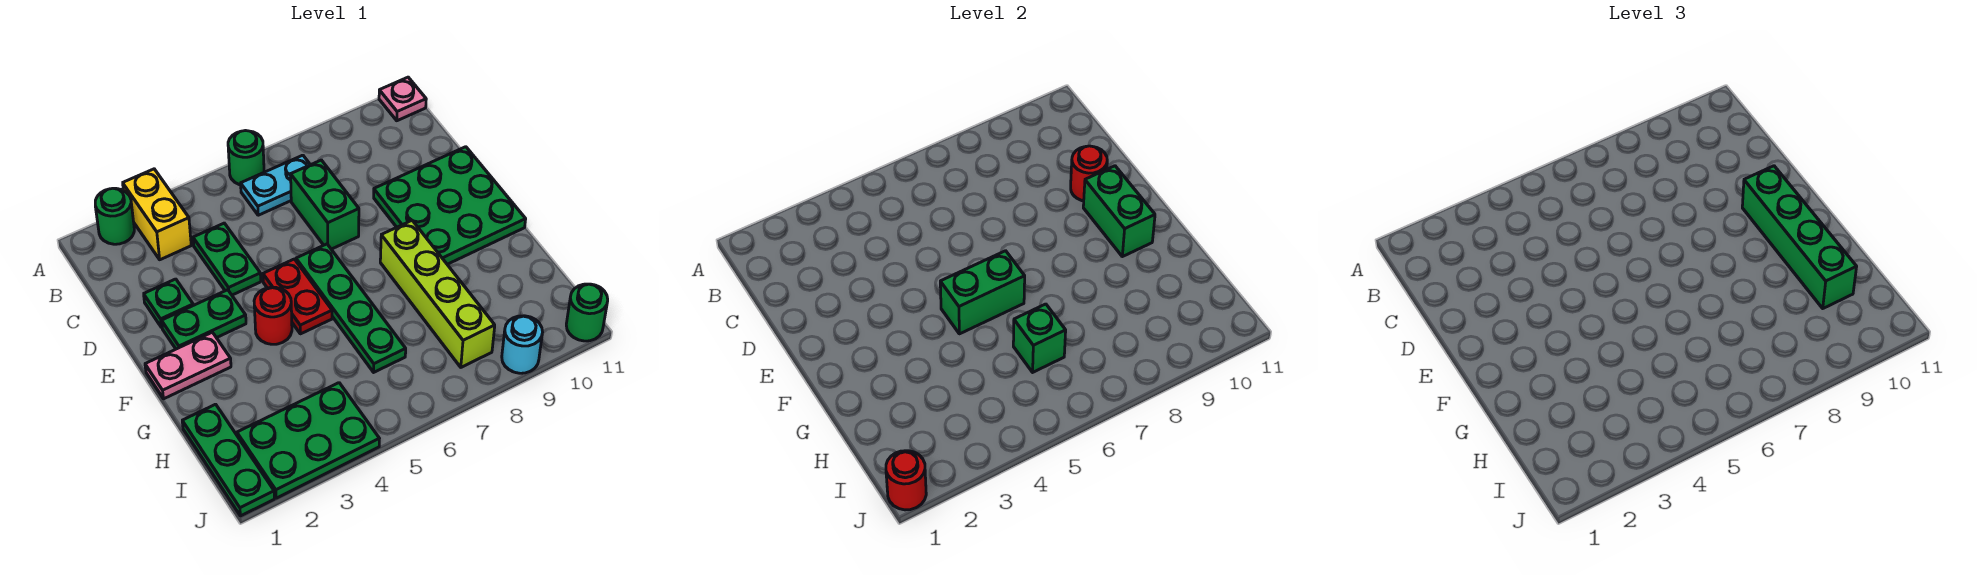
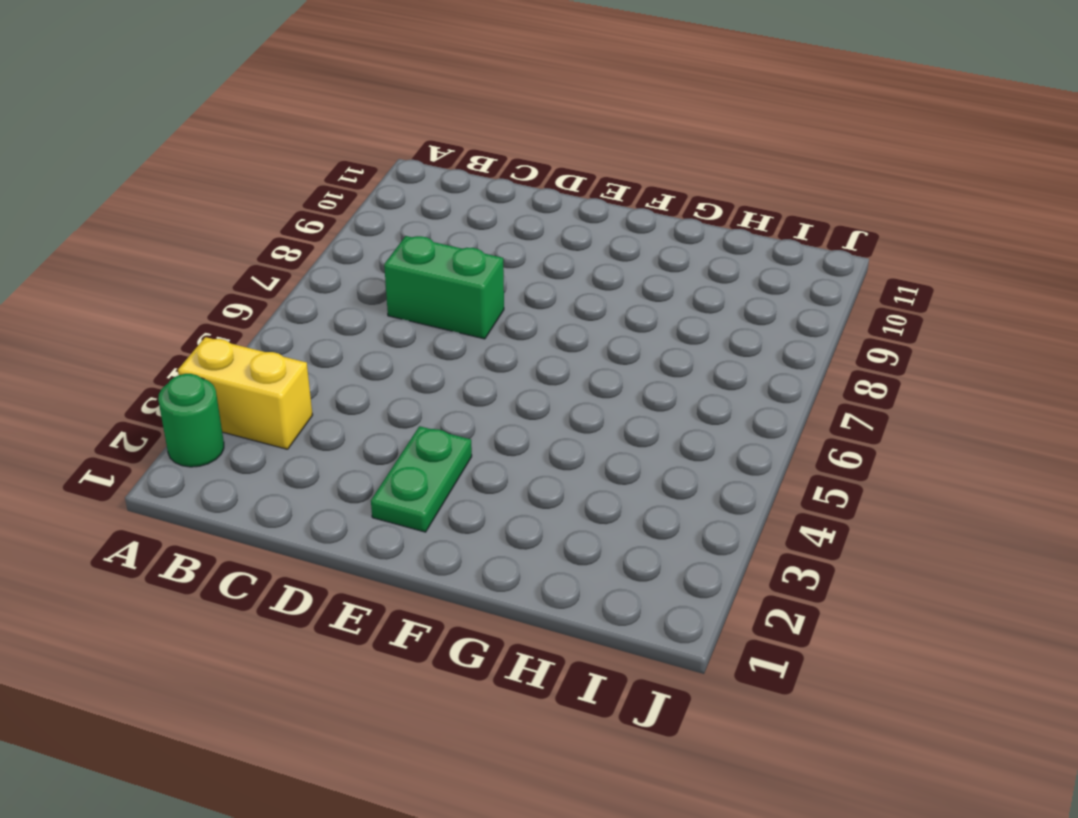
none -> green round brick A6 level 1
none -> pink plate A11 level 1
none -> cyan plate B6:B7 level 1

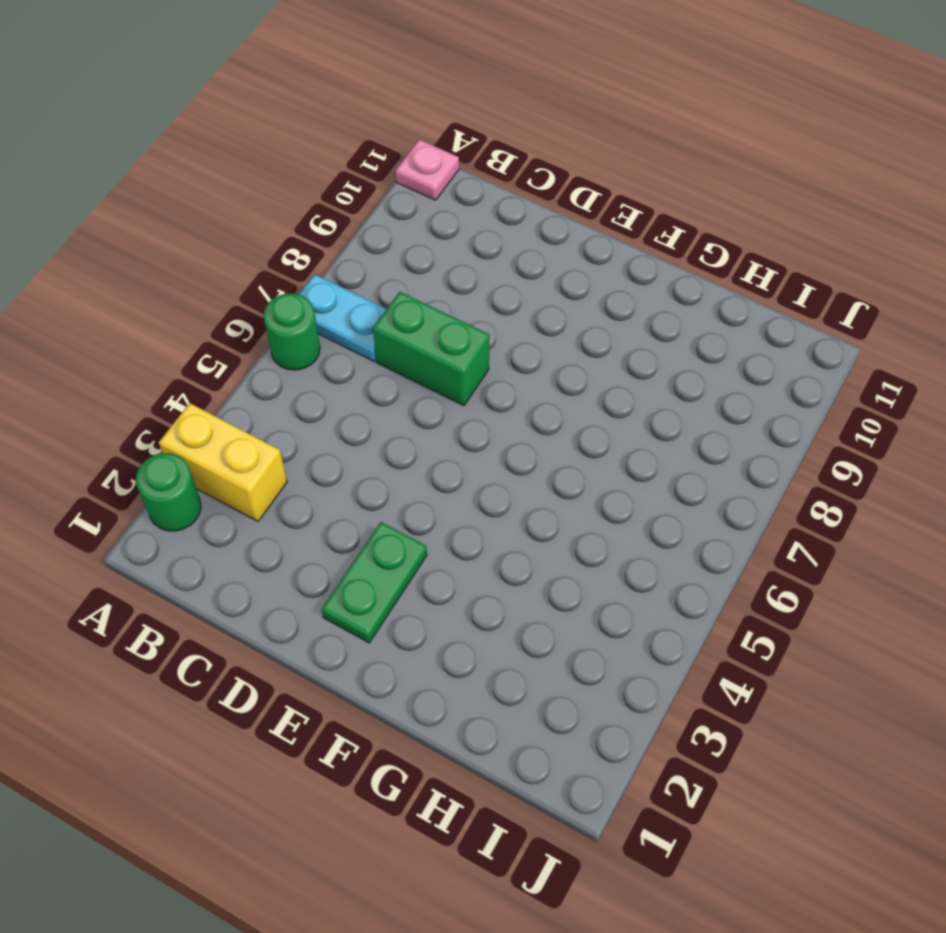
cyan plate A7:B7 level 1 -> cyan plate B6:B7 level 1
none -> green plate C4:D4 level 1
none -> green plate D2 level 1
none -> green plate D9:F11 level 1

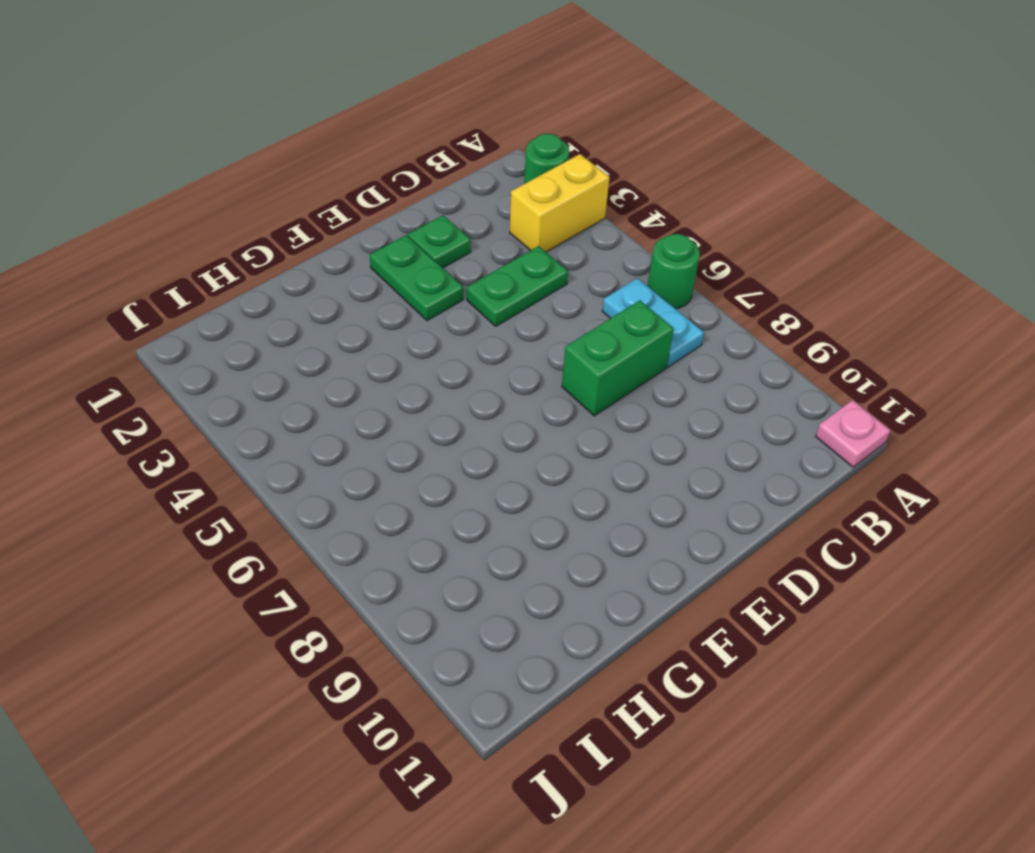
none -> green plate D9:F11 level 1
none -> red plate E5:F5 level 1
none -> green plate E6:H6 level 1

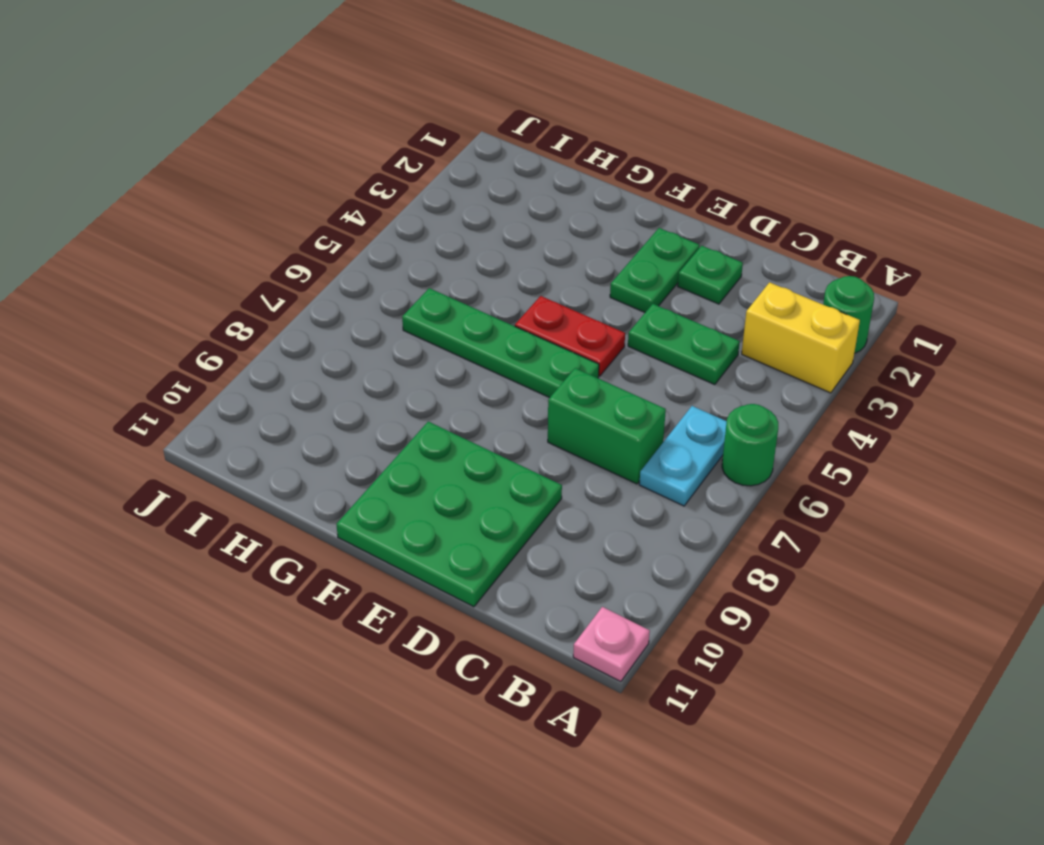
none -> pink plate F1:F2 level 1
none -> red round brick F4 level 1
none -> lime brick F8:I8 level 1

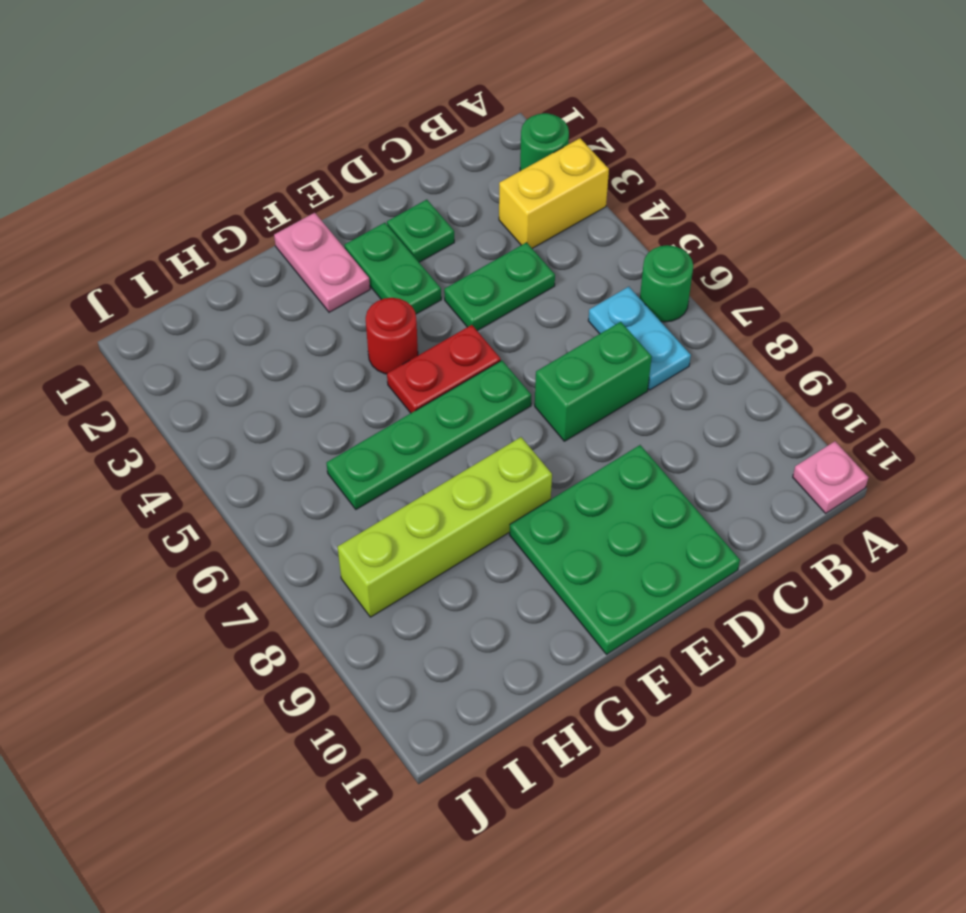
none -> green plate H1:J1 level 1
none -> green plate I2:J4 level 1
none -> cyan round brick J9 level 1

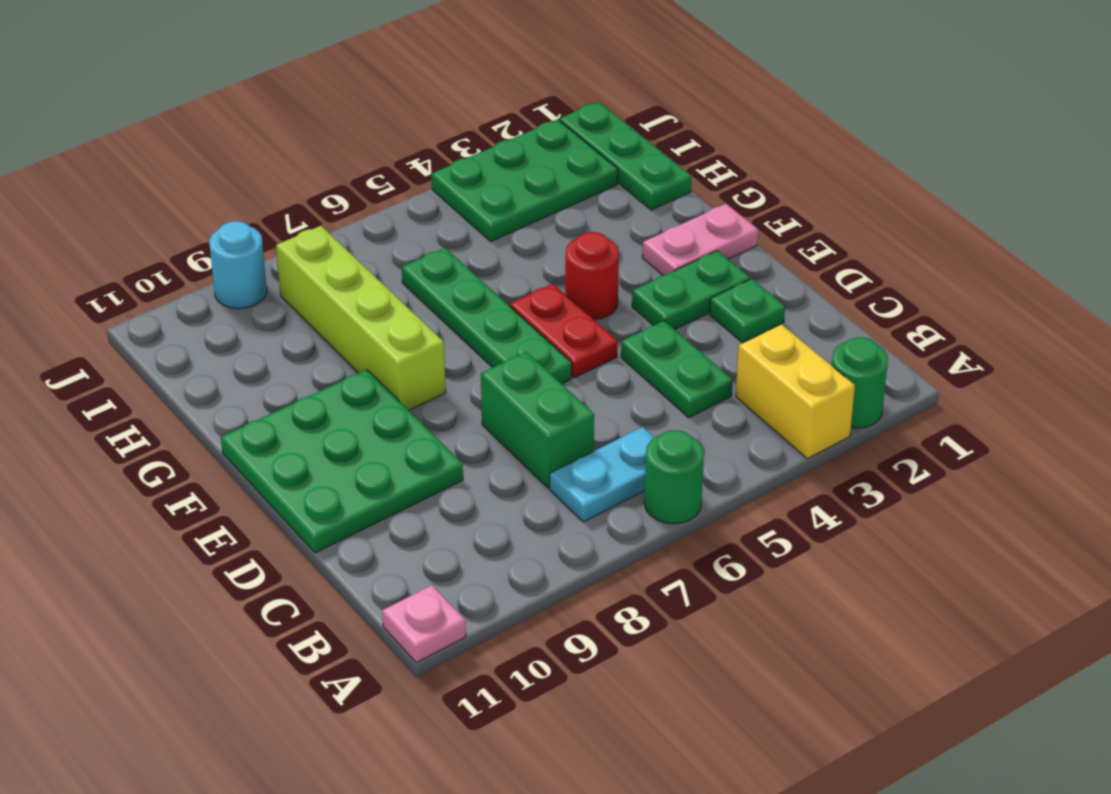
none -> green round brick J11 level 1
none -> red round brick D10 level 2
none -> green brick E10:F10 level 2

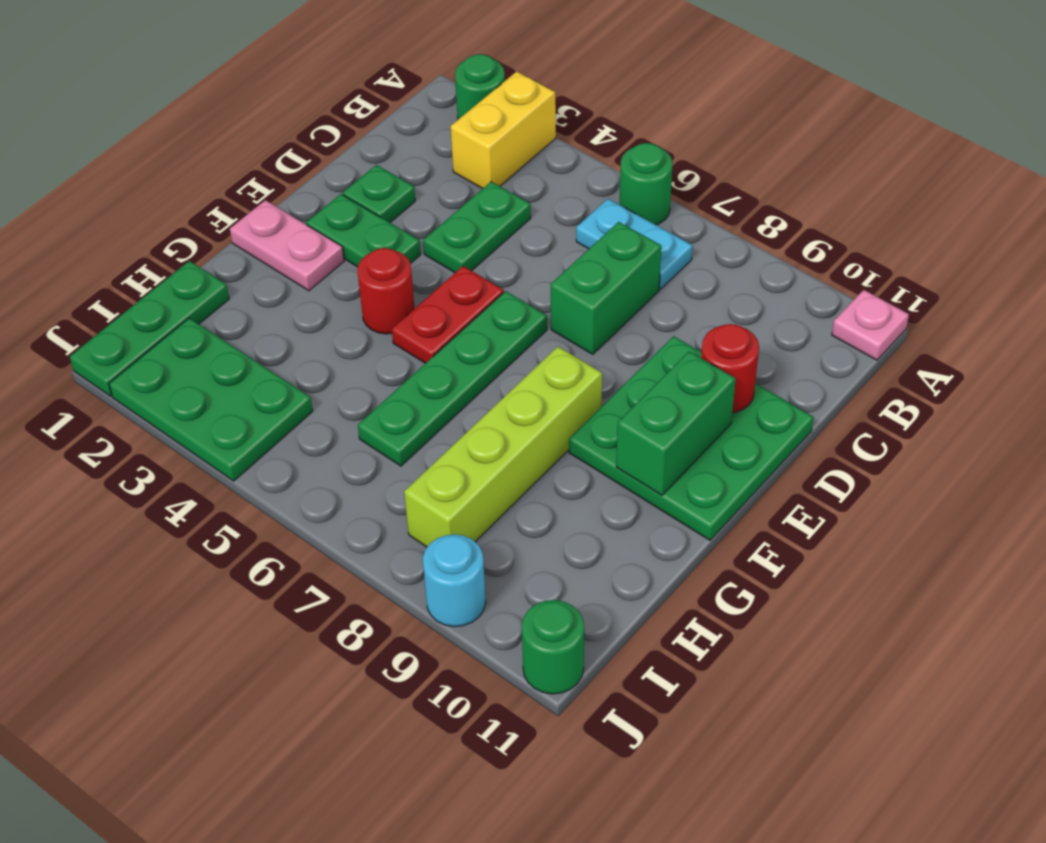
none -> green brick F5:F6 level 2
none -> green brick H6 level 2
none -> red round brick J1 level 2

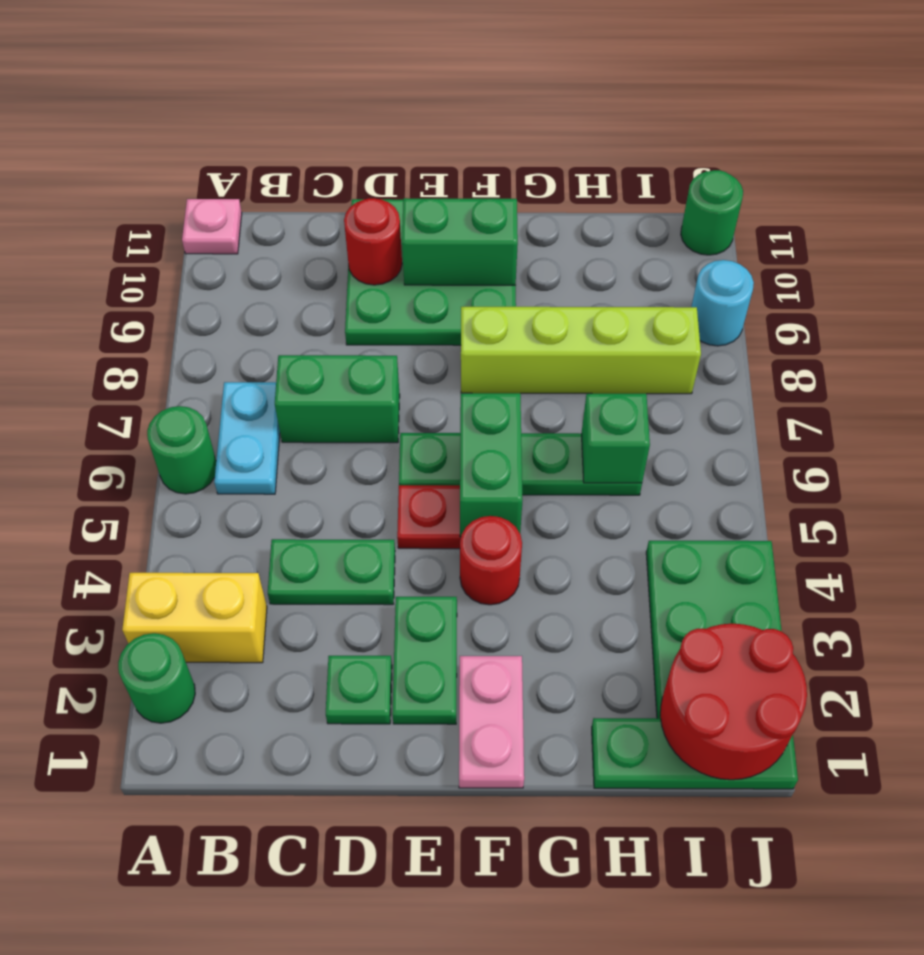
red round brick I1:J2 level 2 -> red round brick J1 level 2
none -> green brick E10:H10 level 3

